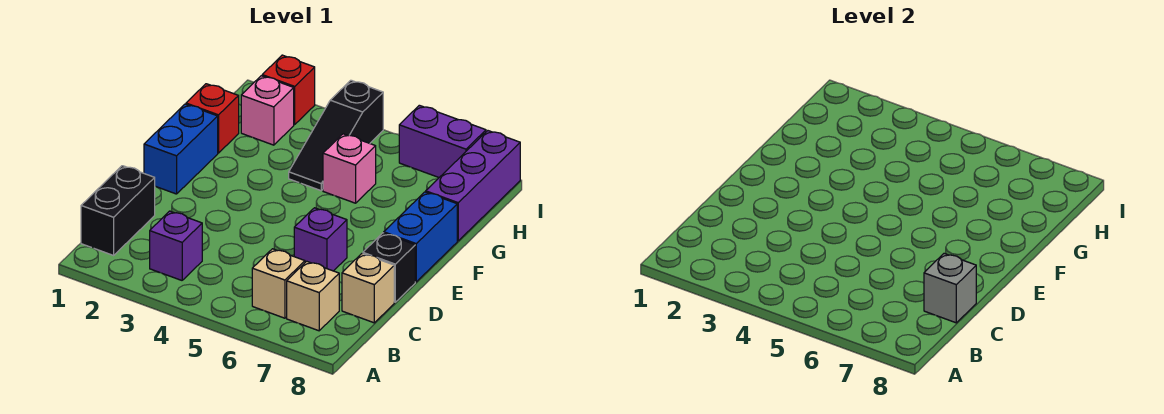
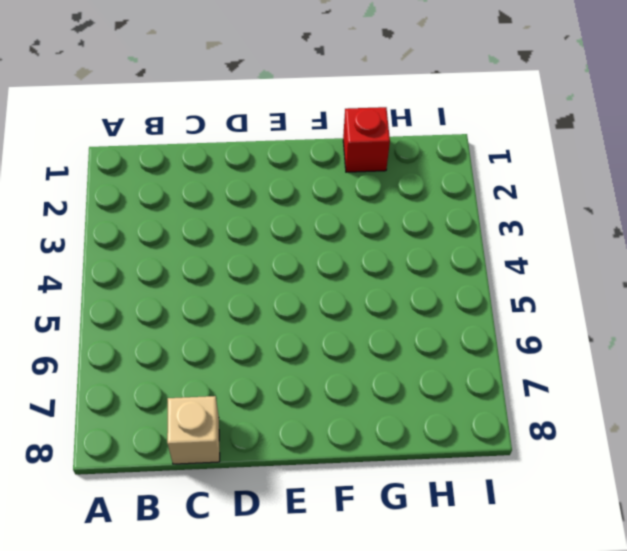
none -> black brick B1:C1 level 1
none -> purple brick B3 level 1
none -> tan brick B6 level 1

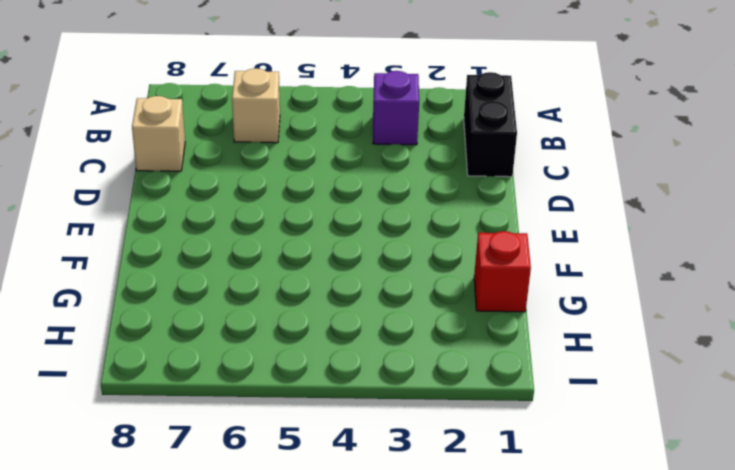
none -> tan brick B7 level 1
none -> purple brick D6 level 1
none -> black brick D8 level 1

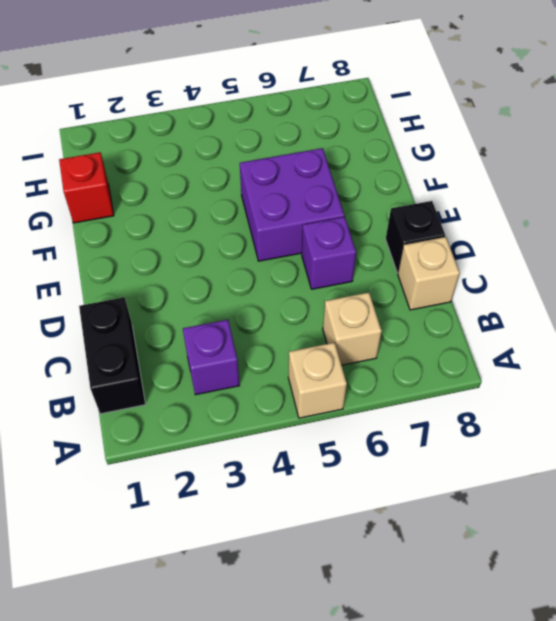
tan brick A5 level 1 -> tan brick B7 level 1
purple brick E5:F6 level 1 -> none
none -> blue brick E1:F1 level 1
none -> blue brick E8:F8 level 1
none -> black slope G4:I4 level 1 top I

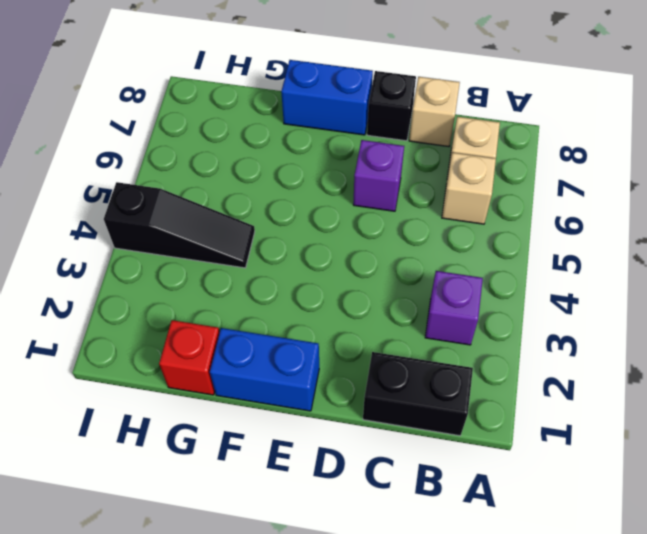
none -> pink brick G5 level 1
none -> purple brick G8:I8 level 1
none -> pink brick H2 level 1

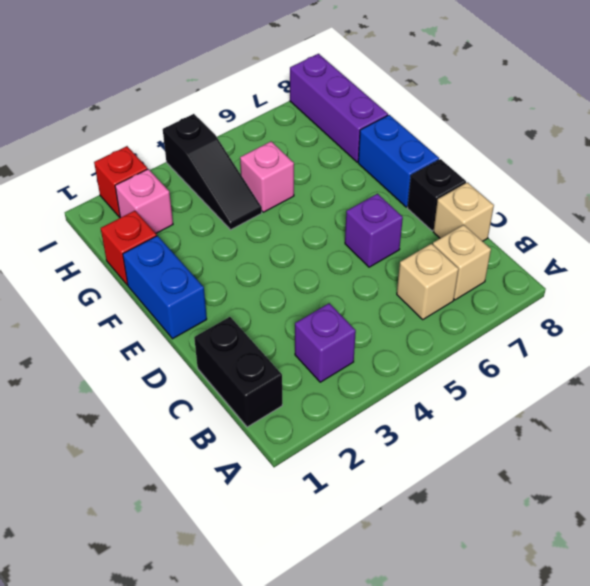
none -> purple brick I6:I7 level 1
none -> grey brick C8 level 2

